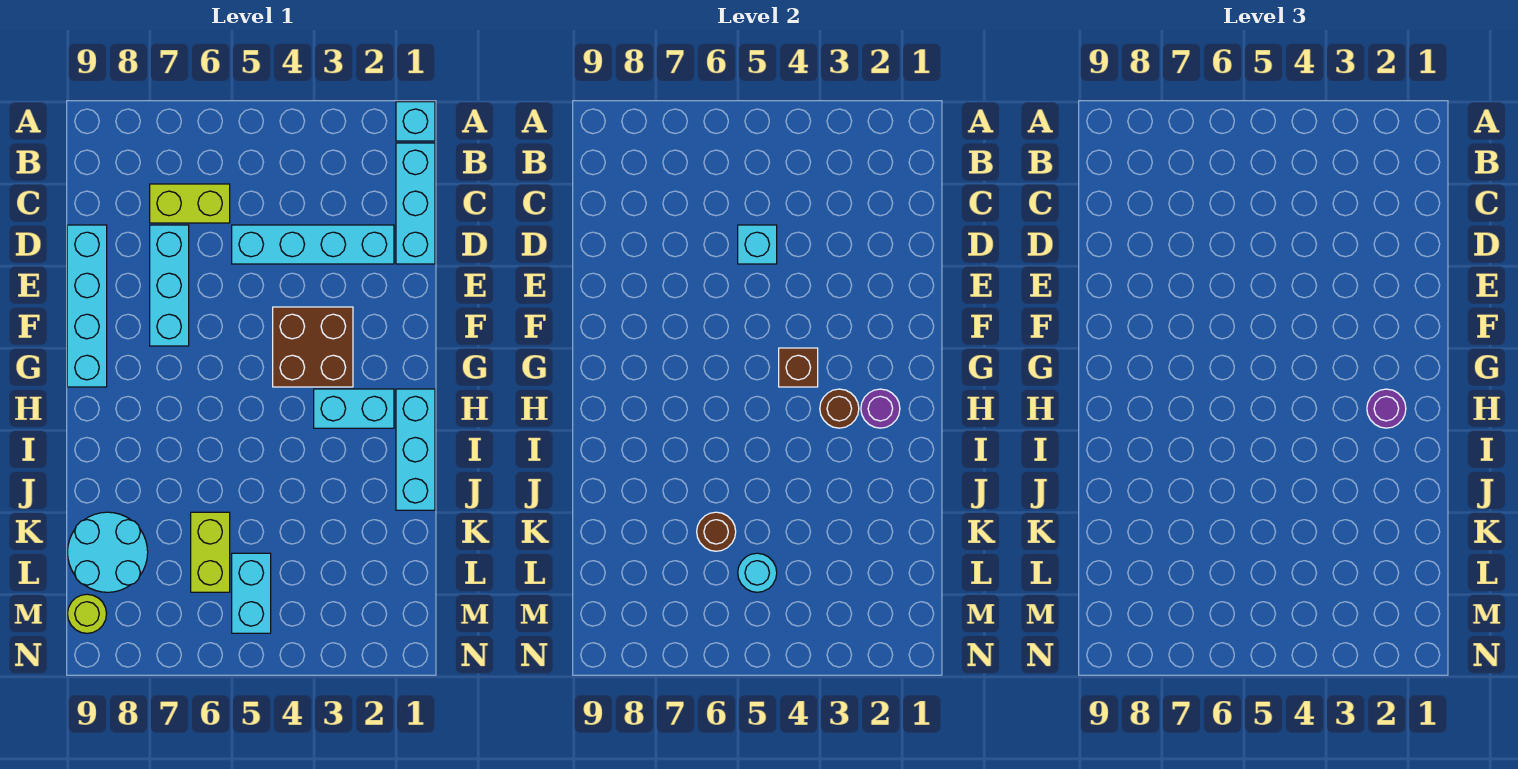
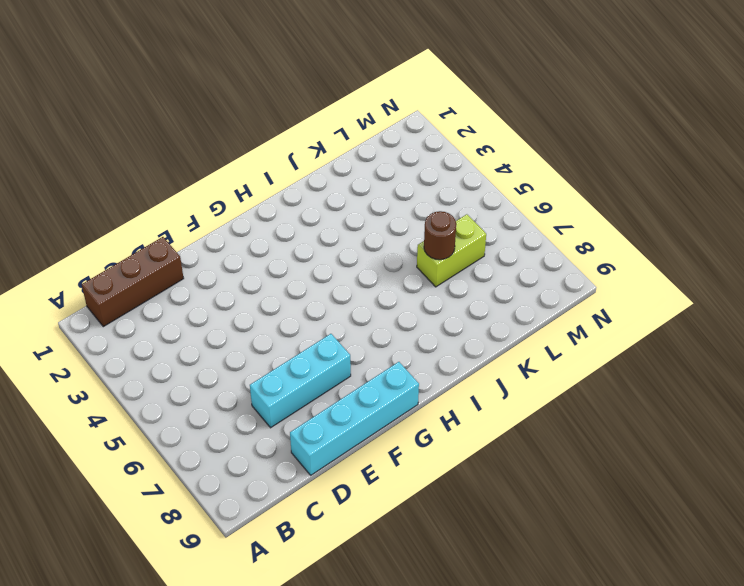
brown brick B1:D1 level 1 -> cyan brick B1:D1 level 1
none -> cyan brick A1 level 1
none -> lime brick C6:C7 level 1
none -> cyan brick D2:D5 level 1

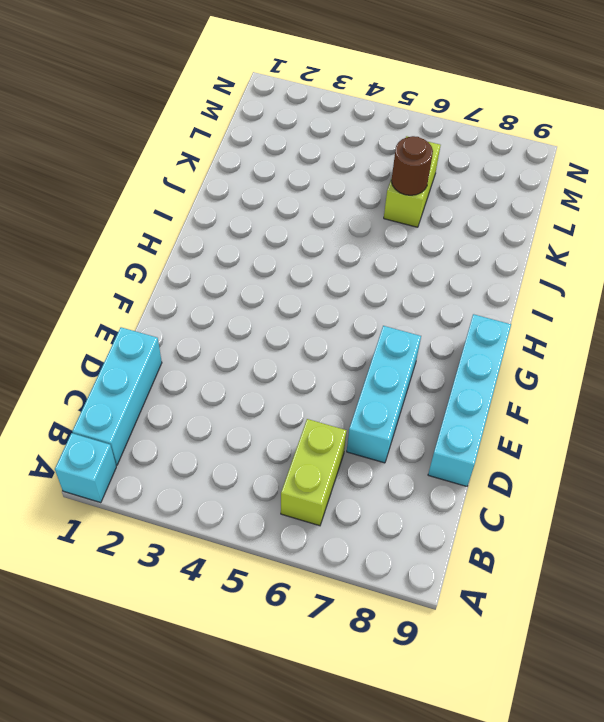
lime brick B6:C6 level 1 -> lime brick C6:C7 level 1
none -> cyan brick D2:D5 level 1
none -> brown brick F3:G4 level 1
none -> cyan brick H1:J1 level 1

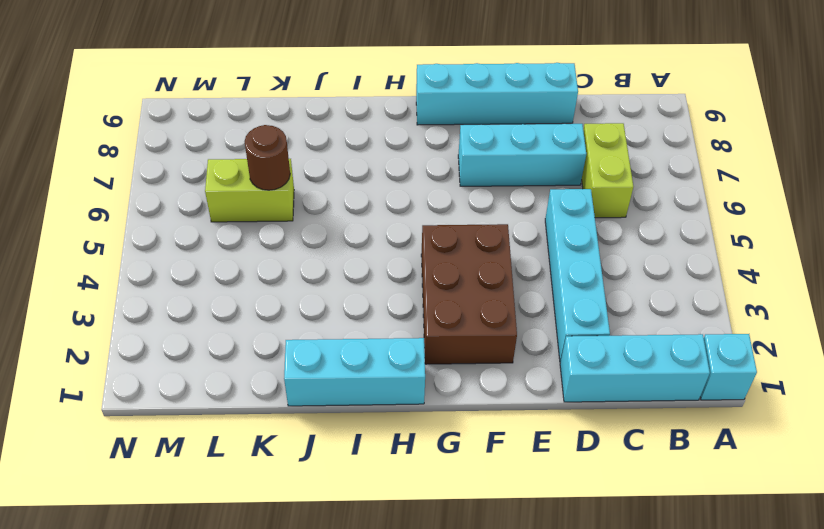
brown brick F2:G4 level 1 -> brown brick F3:G4 level 1
none -> cyan brick H2:H3 level 1
none -> cyan round brick K8:L9 level 1
none -> cyan brick L5:M5 level 1

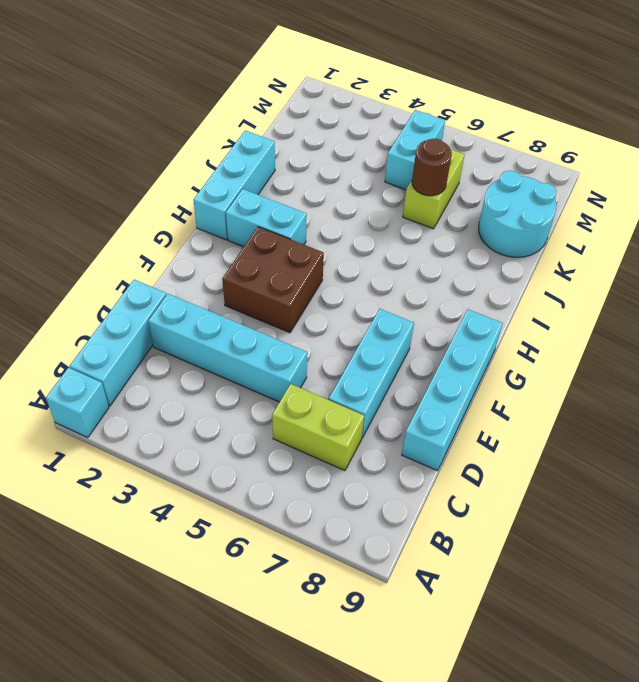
none -> lime round brick M9 level 1
none -> cyan brick D5 level 2
none -> brown brick G4 level 2

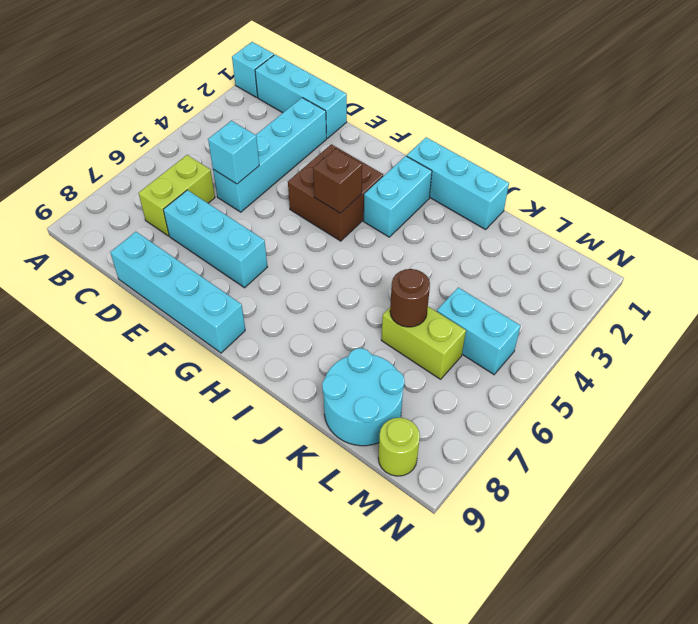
none -> purple round brick H2 level 2
none -> brown round brick H3 level 2
none -> cyan round brick L5 level 2

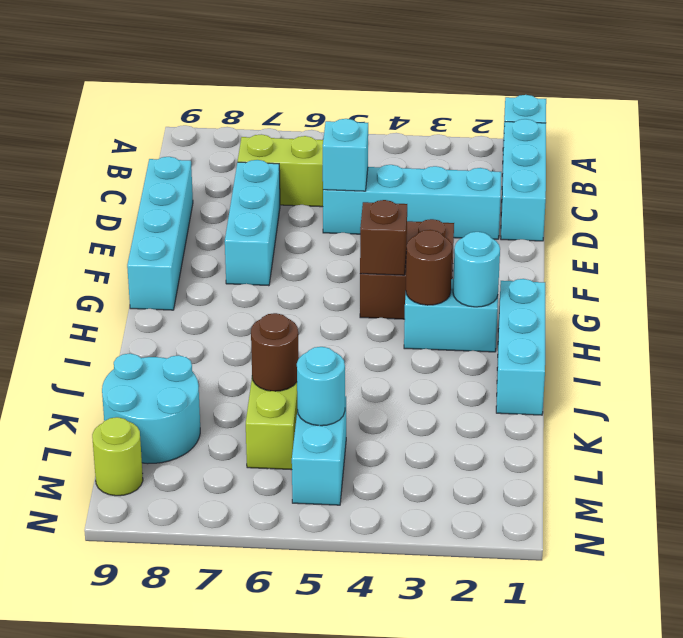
cyan round brick H2 level 2 -> purple round brick H2 level 2
none -> purple round brick H2 level 3

